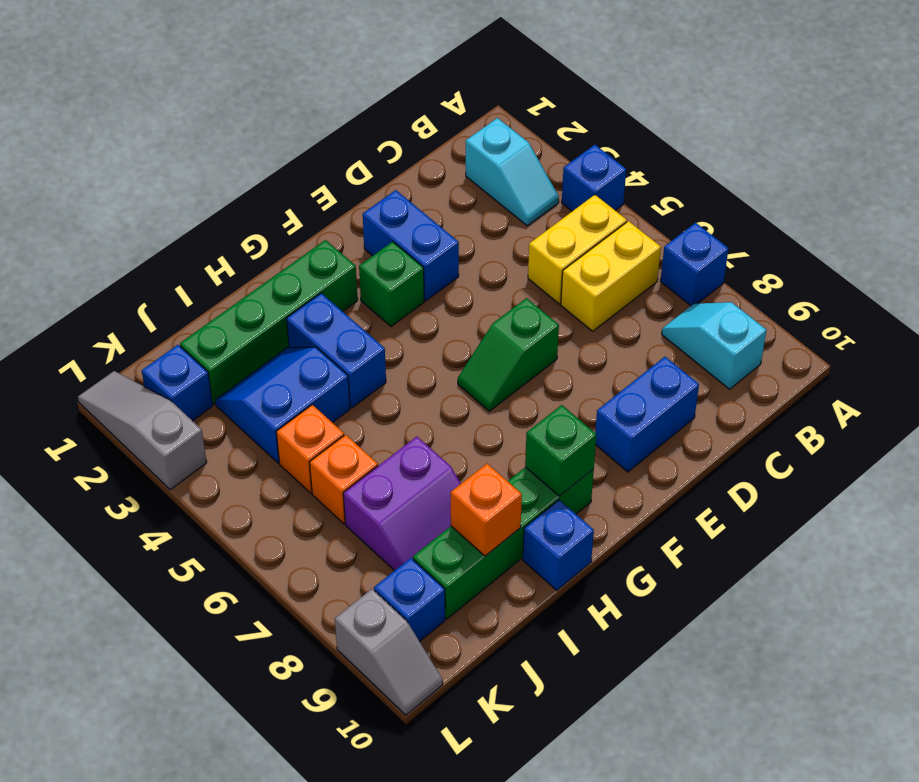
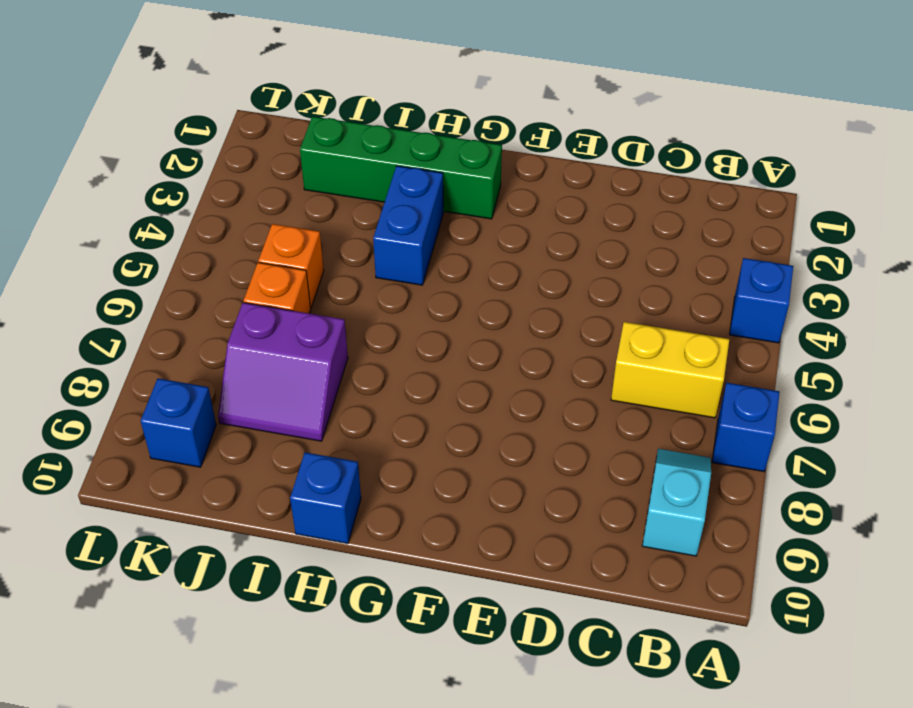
none -> cyan slope B2:B3 level 1 top 2
none -> yellow brick B5:C5 level 1
none -> blue brick D9:E9 level 1

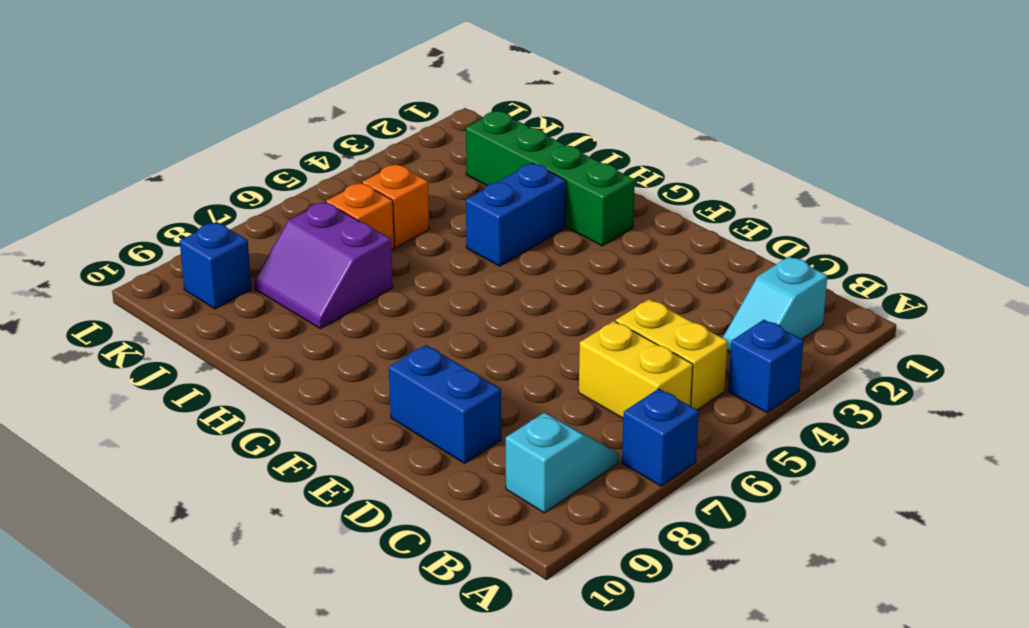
none -> blue brick E2:E3 level 1
none -> green slope E6:F6 level 1 top E
none -> green brick F3 level 1

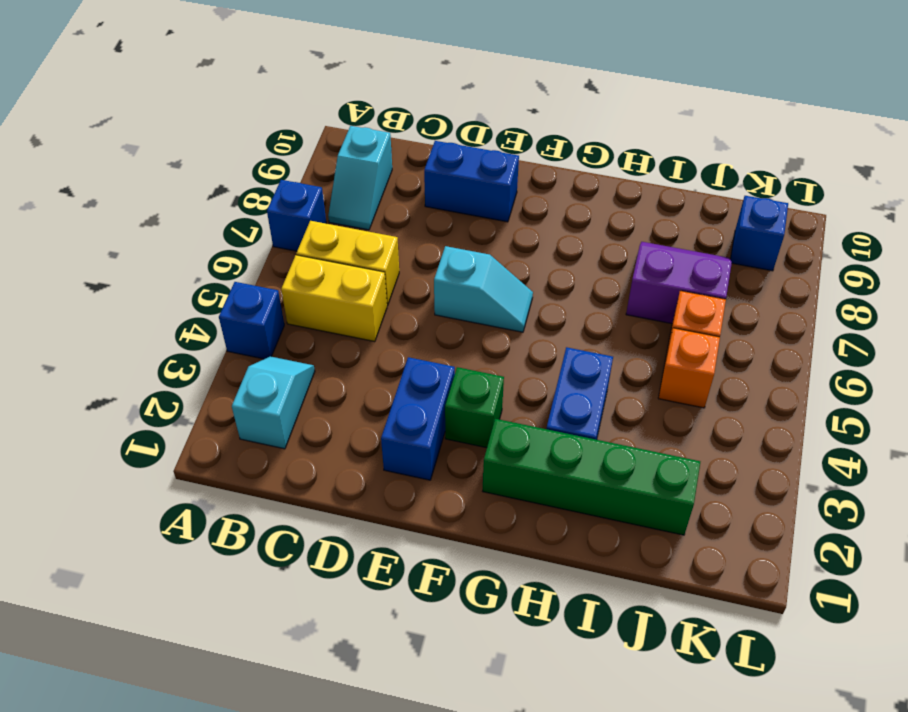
cyan slope E6:F6 level 1 top E -> green slope E6:F6 level 1 top E
none -> green brick G9:J9 level 1
none -> blue brick H10 level 1
none -> blue slope I3:J4 level 1 top 4

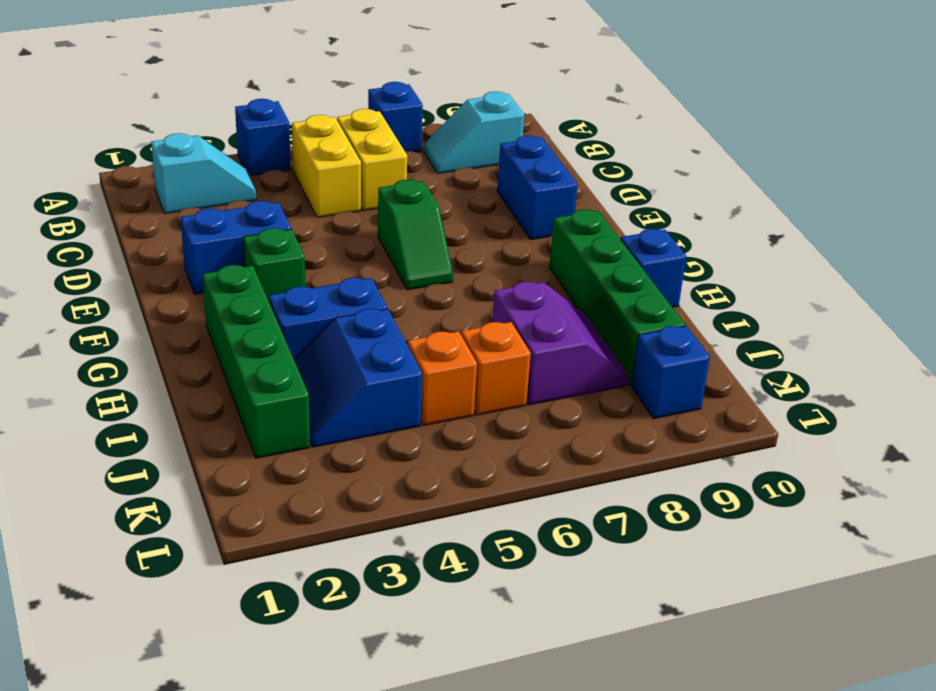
none -> blue brick K2 level 1
none -> grey slope L1:L3 level 1 top 3
none -> grey slope L9:L10 level 1 top 9

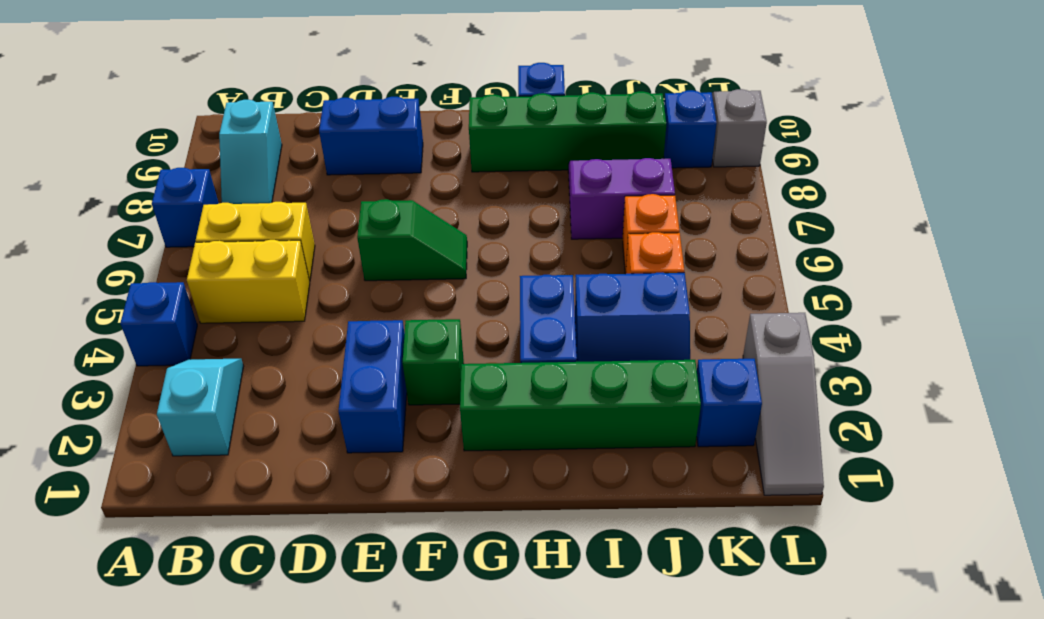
none -> green brick G9 level 2
none -> orange brick I9 level 2

